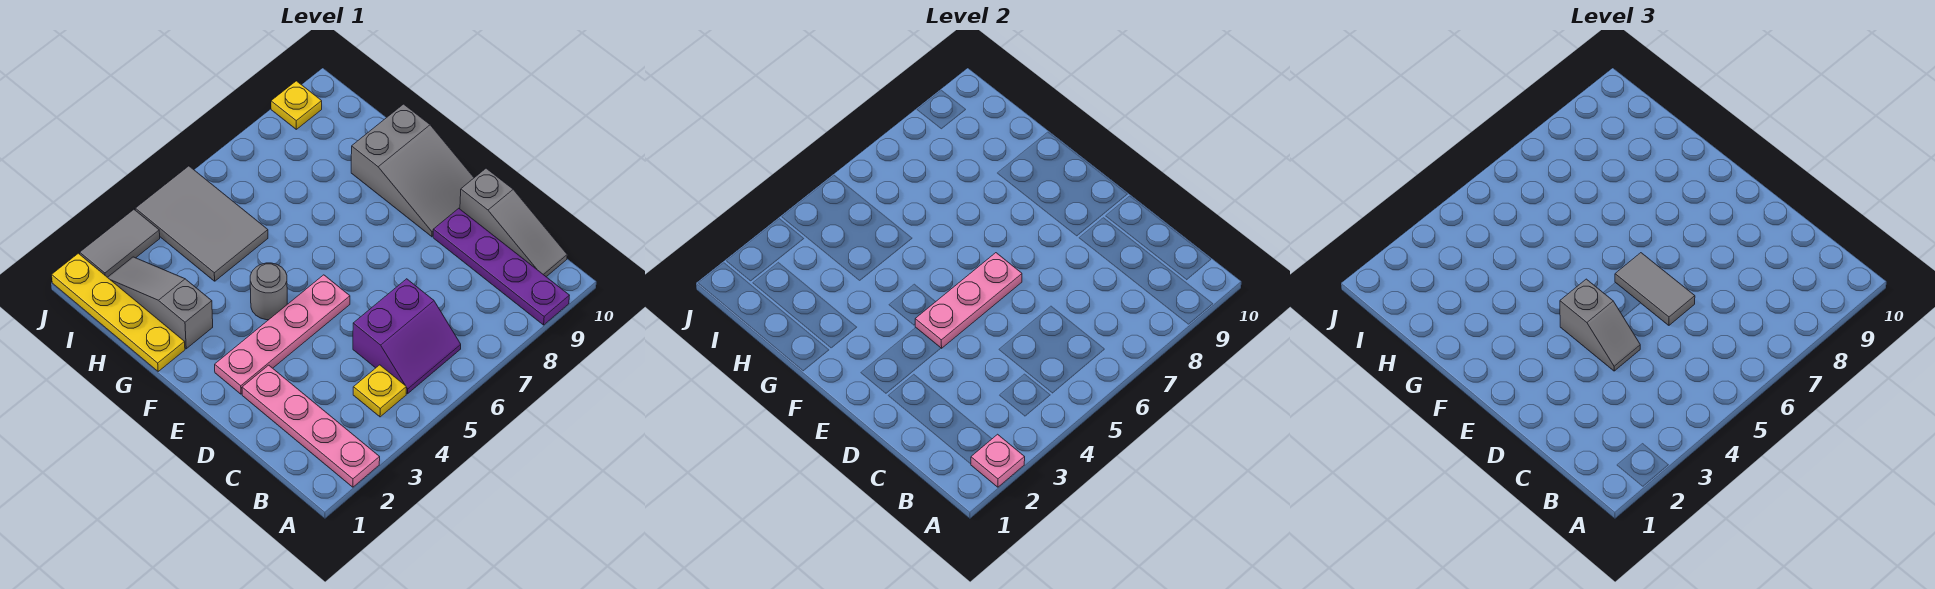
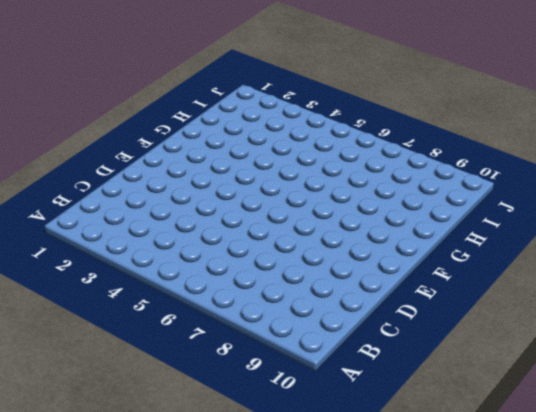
none -> pink plate A2:D2 level 1
none -> purple plate A9:D9 level 1
none -> yellow plate B4 level 1

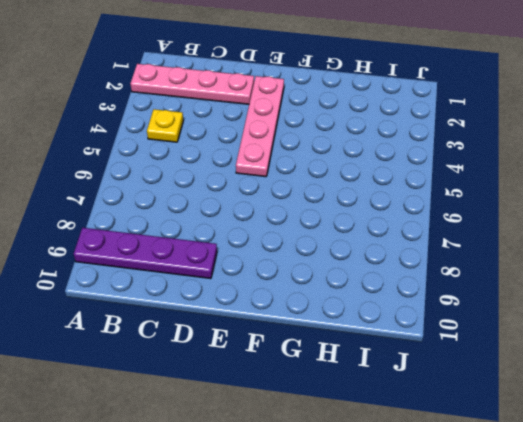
none -> purple slope B5:C6 level 1 top C
none -> grey slope B10:D10 level 1 top D
none -> grey slope E9:G10 level 1 top G

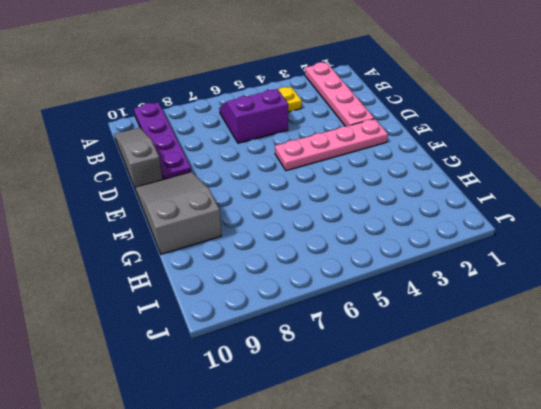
none -> grey round brick F4 level 1
none -> yellow plate G1:J1 level 1
none -> grey slope G2:I2 level 1 top G

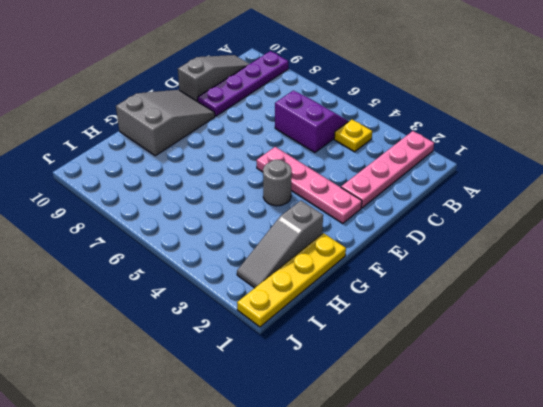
none -> grey tile H4:J5 level 1
none -> grey tile J2:J3 level 1
none -> yellow plate J9 level 1

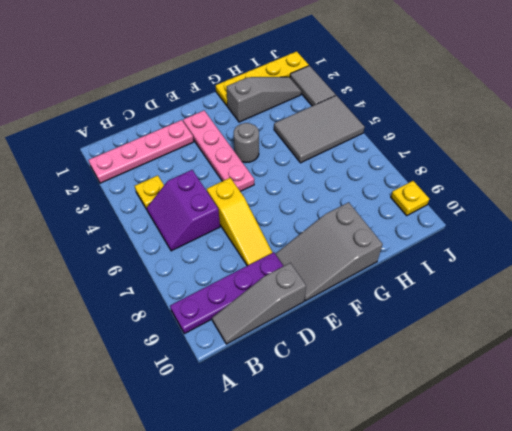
yellow slope D6:D8 level 1 top 6 -> none
none -> pink plate A2 level 2
none -> pink plate E4:E6 level 2
none -> grey slope D4:E4 level 3 top E

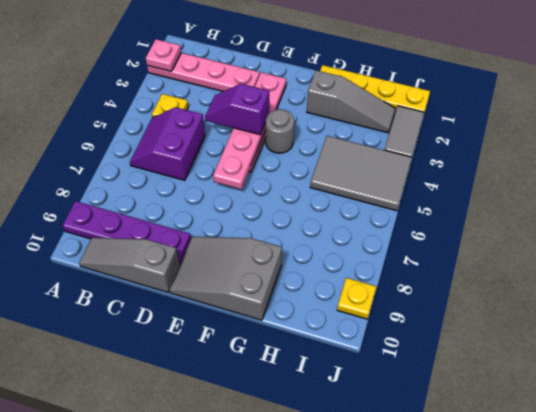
purple slope D4:E4 level 3 top E -> grey slope D4:E4 level 3 top E
none -> grey tile D6:E6 level 3

